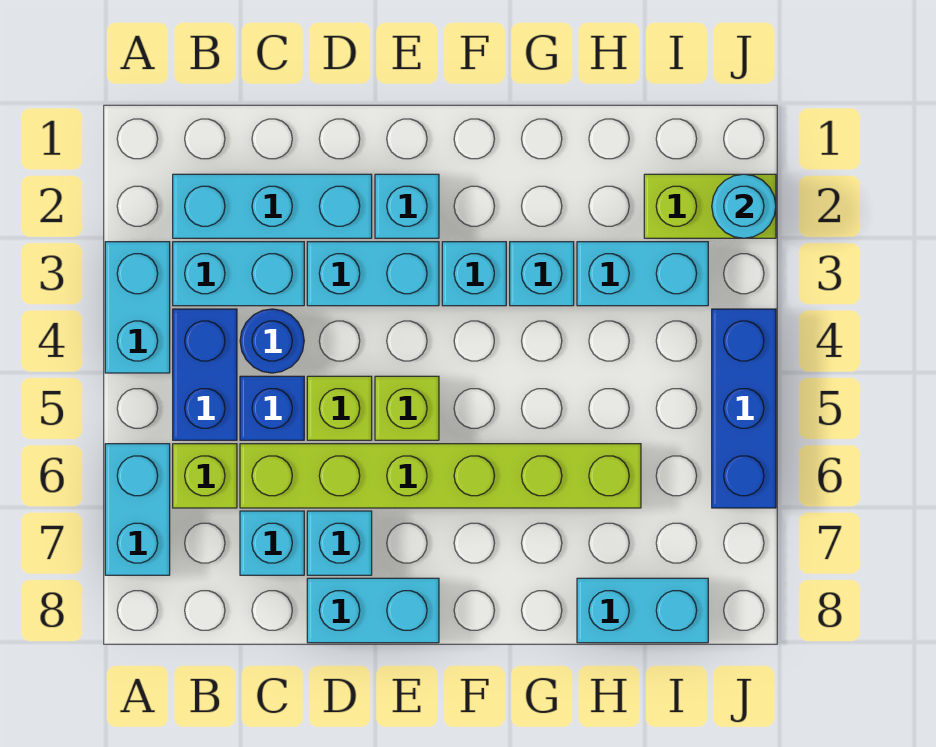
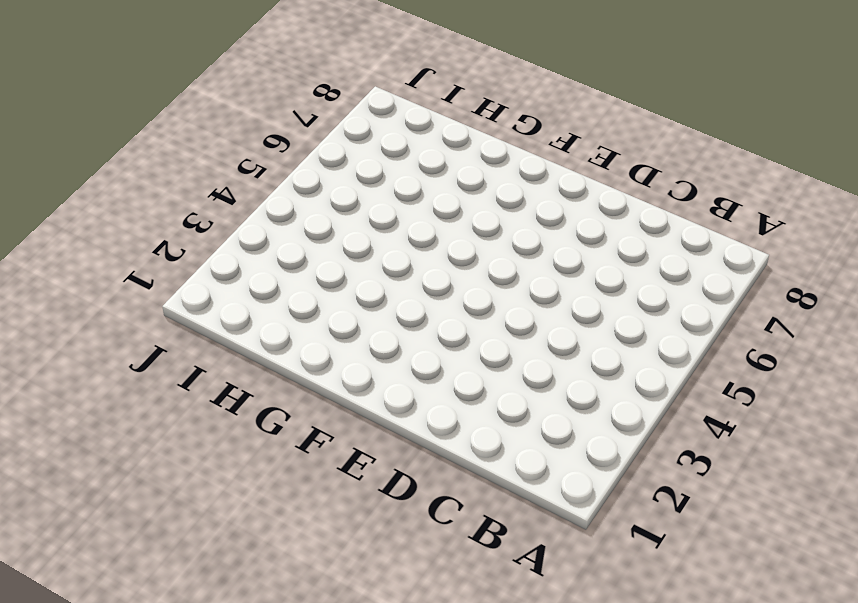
none -> cyan brick A3:A4 level 1
none -> cyan brick A6:A7 level 1
none -> cyan brick B2:D2 level 1

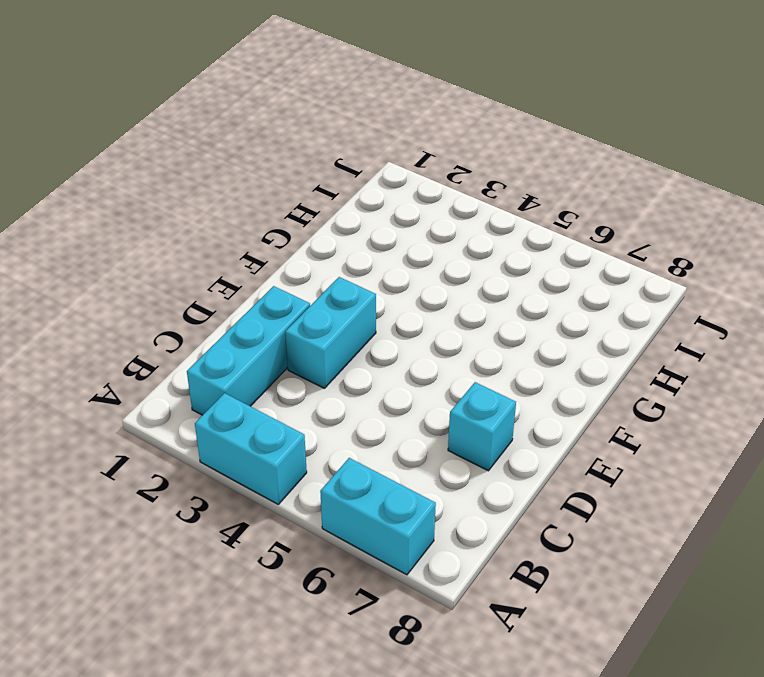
none -> cyan brick B3:C3 level 1
none -> blue brick B4:B5 level 1
none -> lime brick B6 level 1

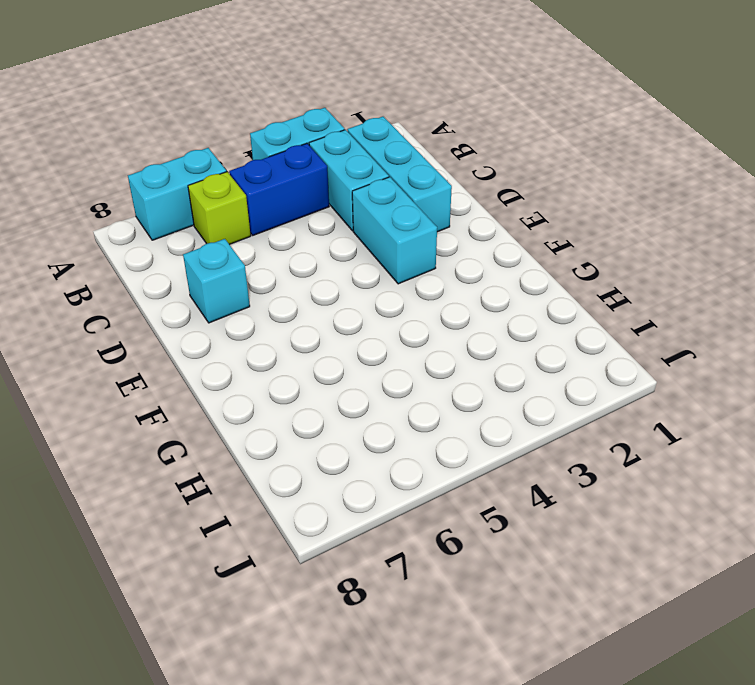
none -> blue round brick C4 level 1
none -> blue brick C5 level 1
none -> lime brick C6:H6 level 1

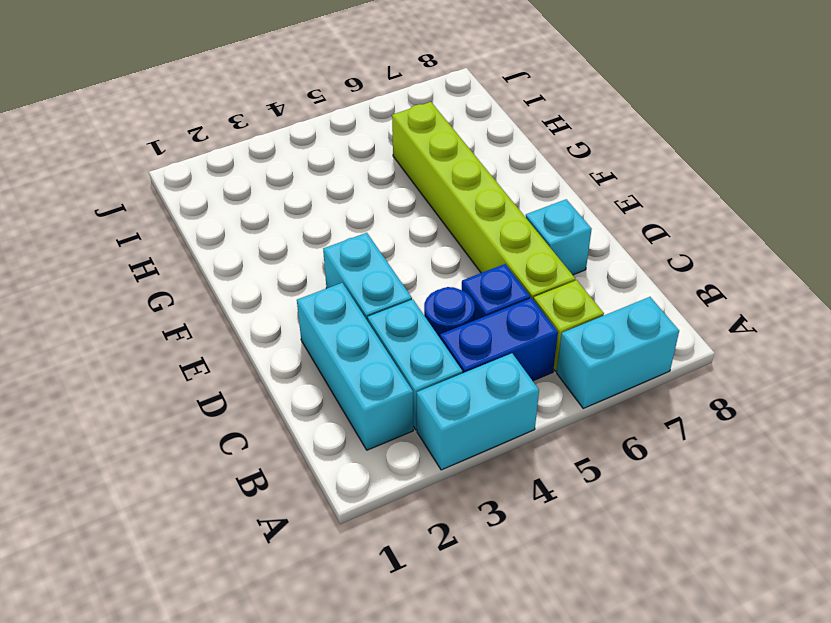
none -> cyan brick C7 level 1
none -> lime brick D5 level 1
none -> cyan brick D8:E8 level 1

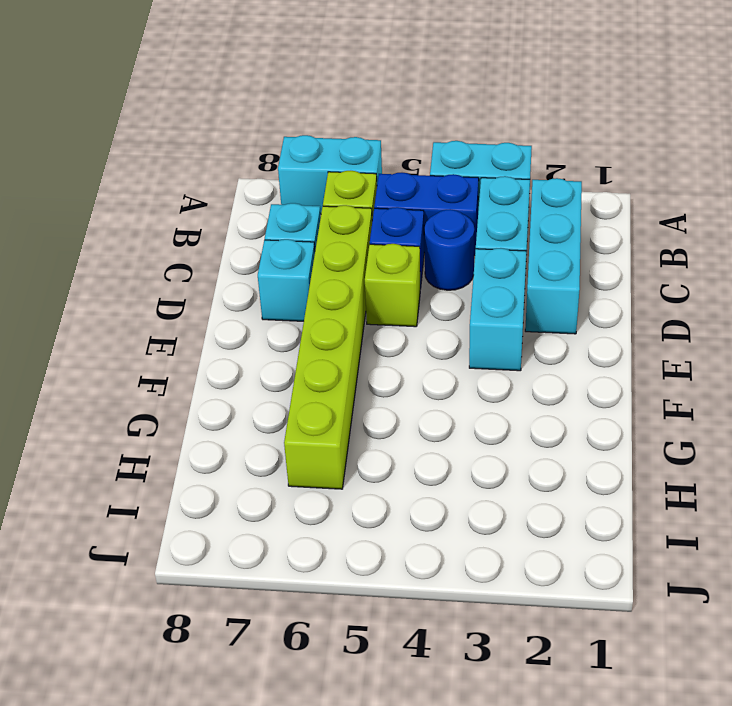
none -> cyan brick D8:E8 level 1
none -> cyan brick E2 level 1
none -> lime brick E5 level 1

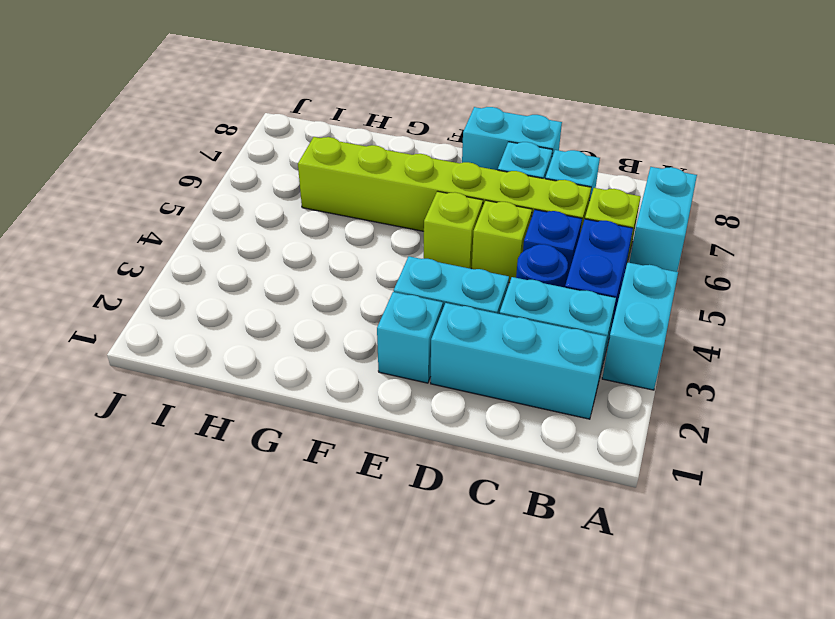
none -> cyan brick F3 level 1
none -> cyan brick G3 level 1
none -> cyan brick H3:I3 level 1

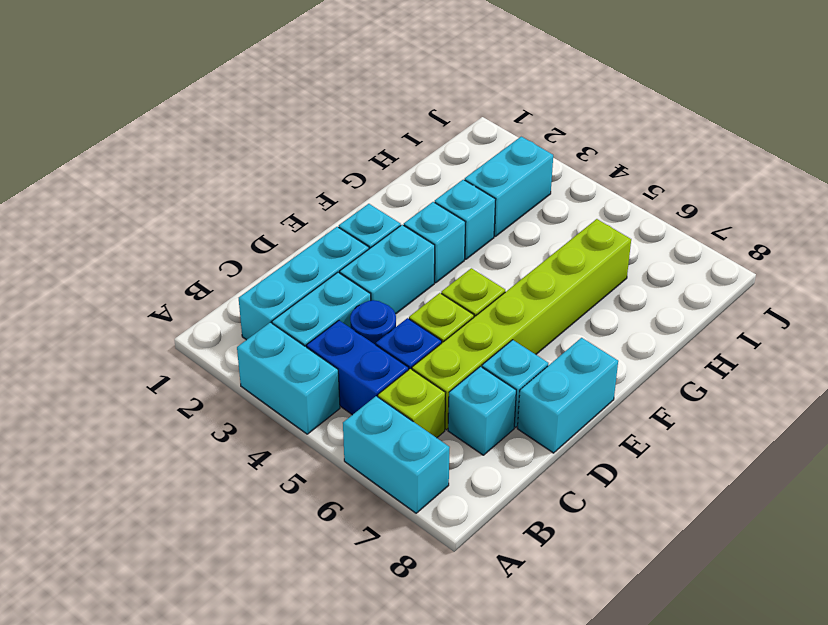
none -> cyan brick H8:I8 level 1
none -> lime brick I2:J2 level 1
none -> blue brick J4:J6 level 1

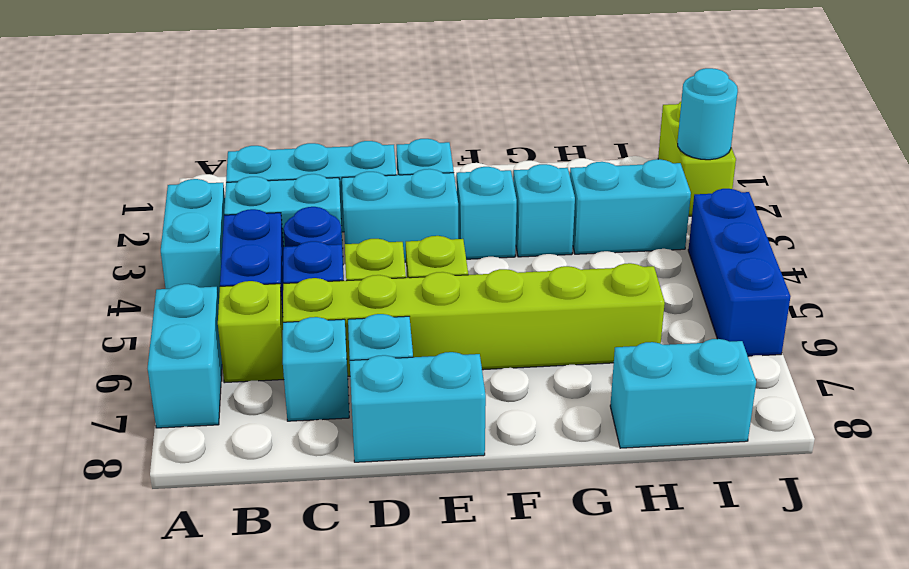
lime brick J1:J2 level 1 -> lime brick I2:J2 level 1

